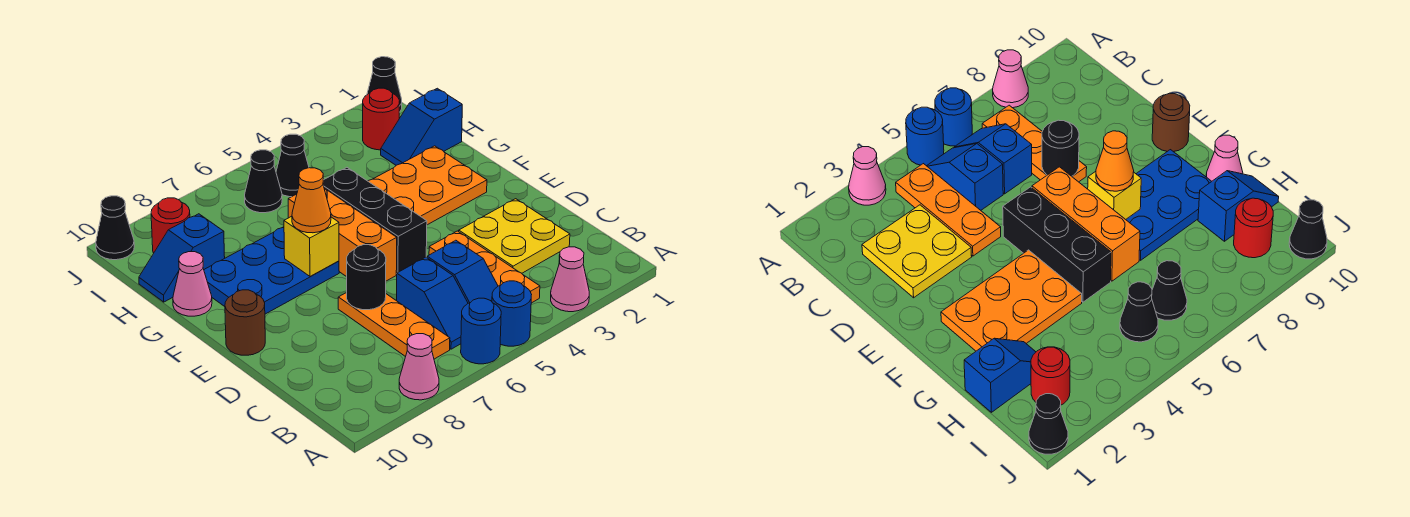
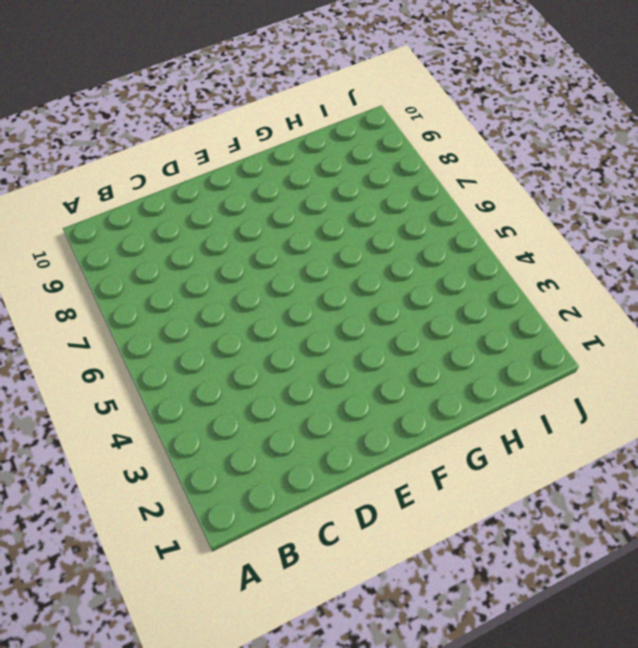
none -> pink cone A3 level 1
none -> blue round brick A5 level 1
none -> blue round brick A6 level 1

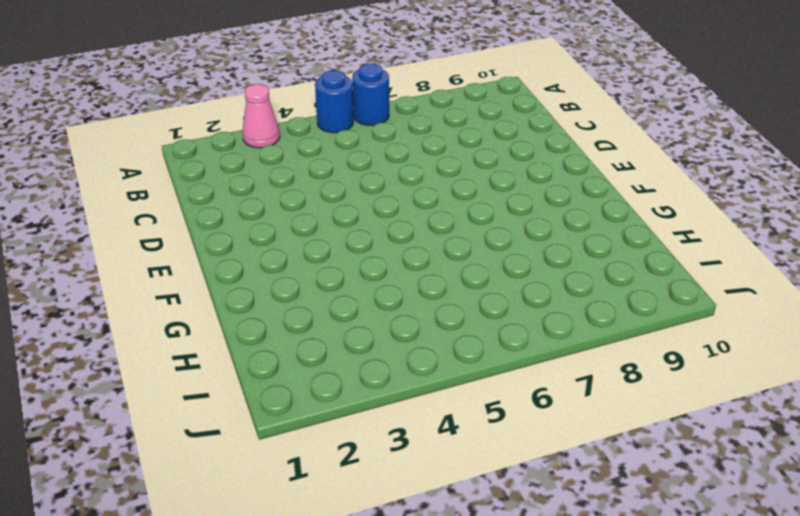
none -> pink cone A8 level 1
none -> orange plate B4:D4 level 1
none -> blue slope B5:C5 level 1 top C

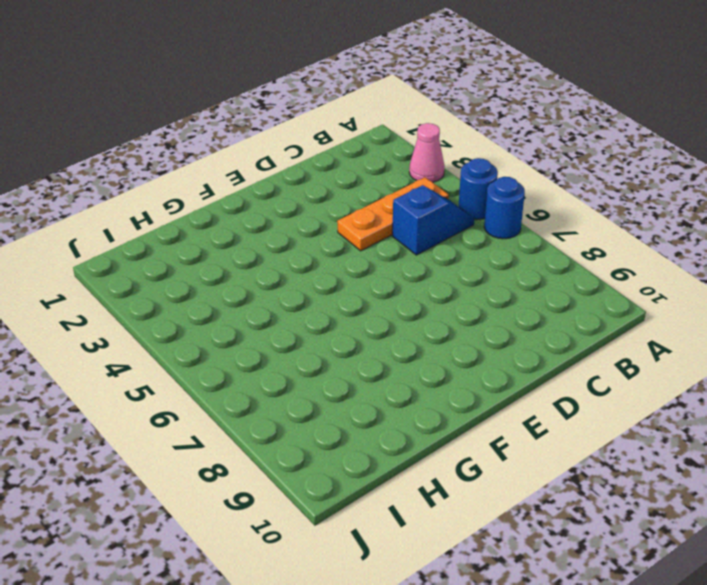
none -> pink cone A8 level 1
none -> blue slope B6:C6 level 1 top C
none -> orange plate B7:D7 level 1

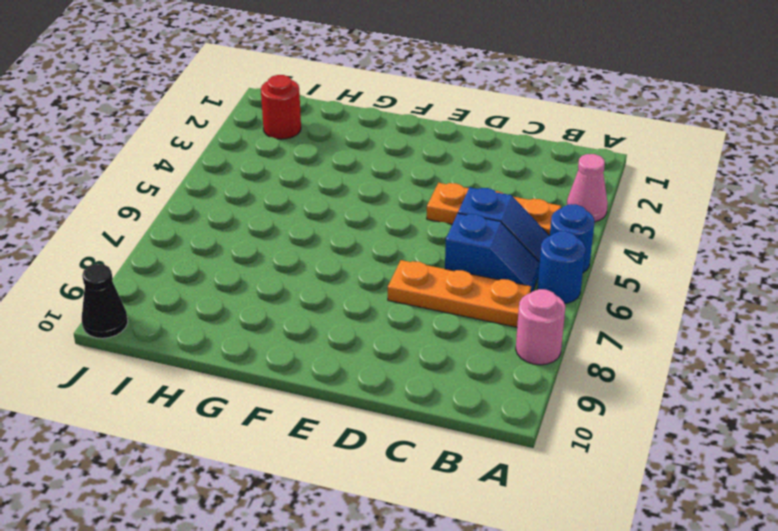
pink round brick A8 level 1 -> pink cone A8 level 1
none -> yellow plate C2:D3 level 1
none -> black brick E5:G5 level 1
none -> orange brick E6:G6 level 1

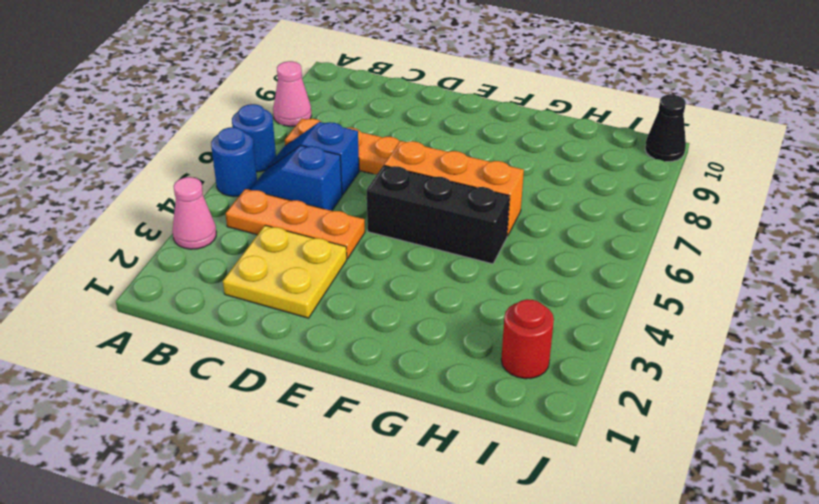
none -> brown round brick E10 level 1
none -> orange plate F2:G4 level 1
none -> blue plate F7:G9 level 1

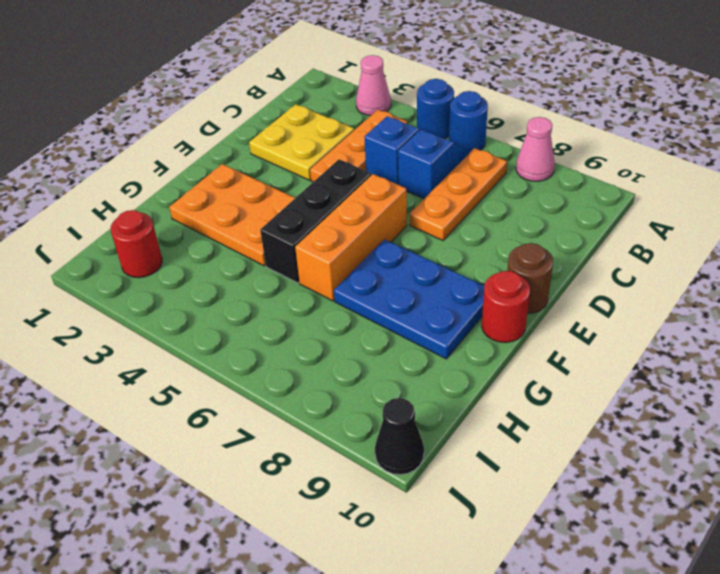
red round brick F10 level 1 -> red round brick I9 level 1
none -> pink cone G10 level 1
none -> blue slope H1:H2 level 1 top 1
none -> blue slope H9:H10 level 1 top 9

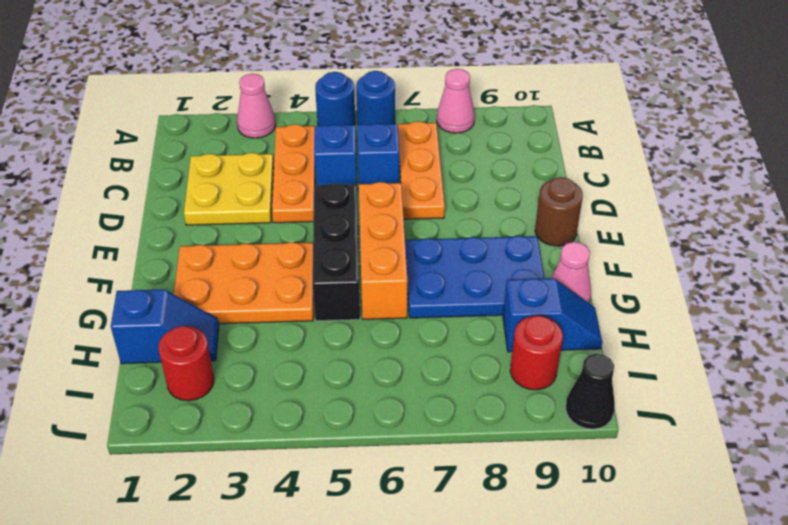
none -> black cone I5 level 1
none -> black cone I6 level 1
none -> black cone J1 level 1

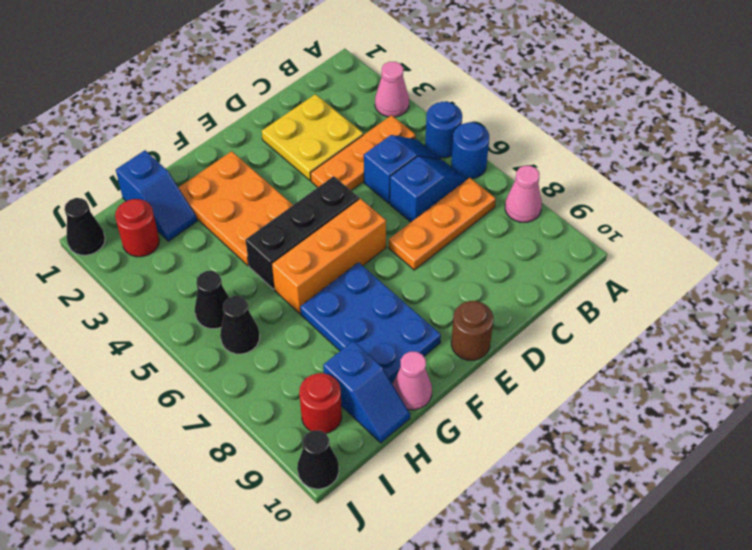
none -> black round brick D7 level 2
none -> yellow brick F7 level 2
none -> orange cone F7 level 3

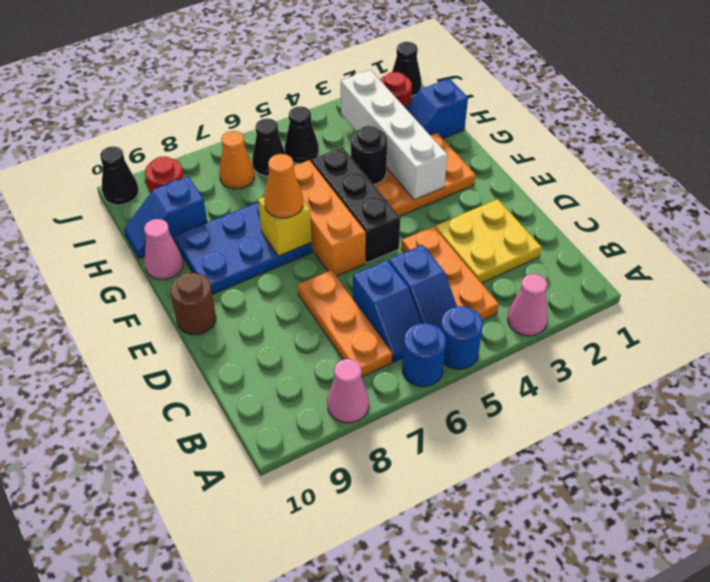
white brick F3:I3 level 2 -> none
black round brick G4 level 2 -> black round brick D7 level 2
orange cone I7 level 1 -> none

